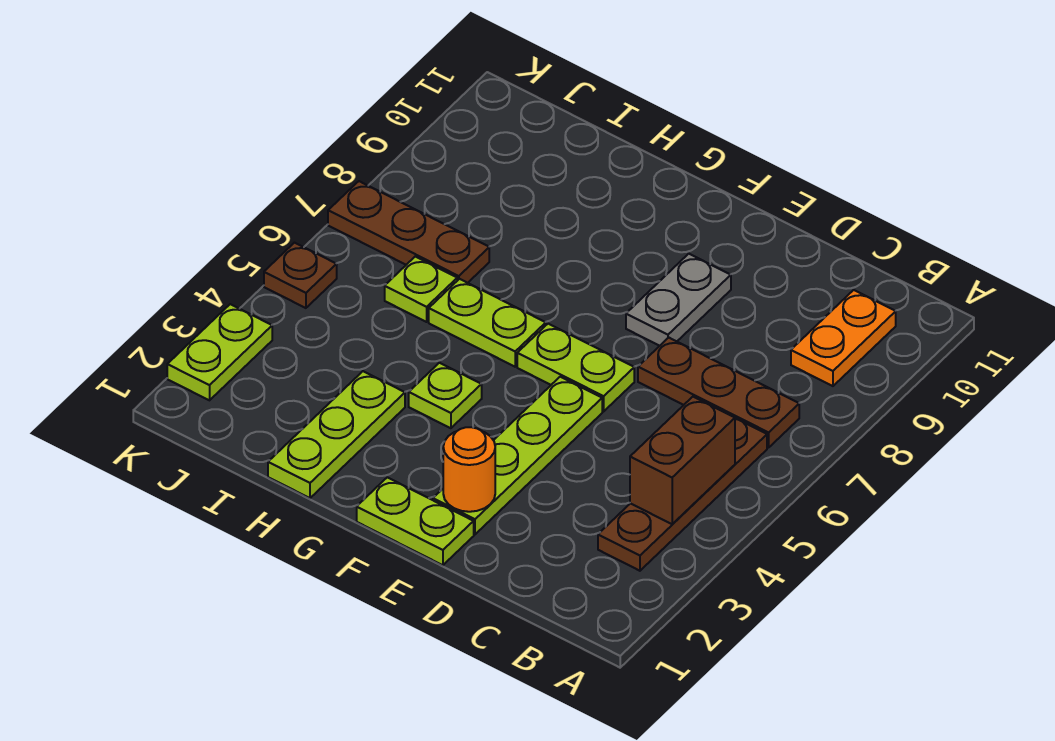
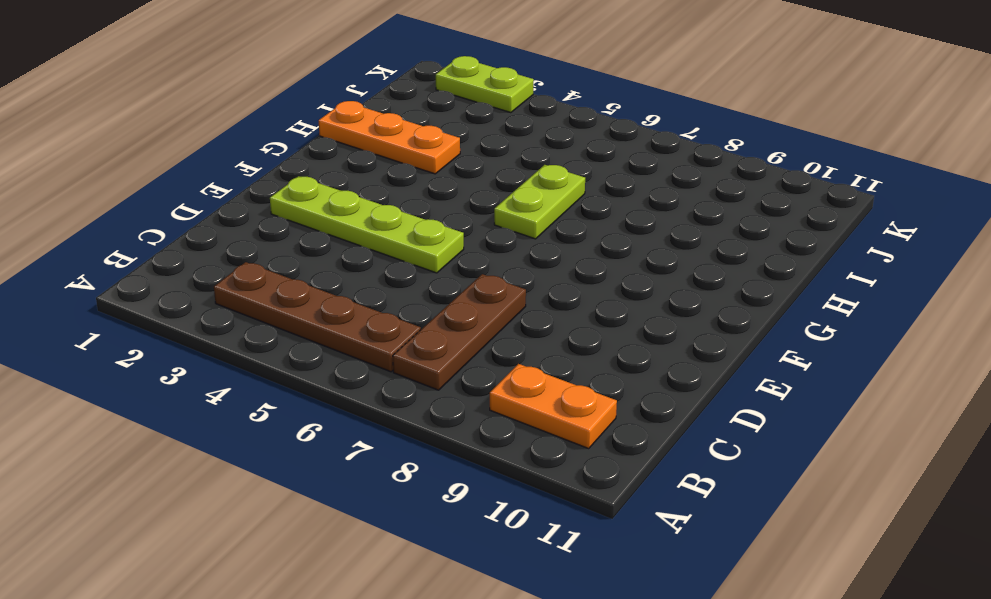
orange plate H1:H3 level 1 -> lime plate H1:H3 level 1
none -> lime plate E1:F1 level 1
none -> lime plate E6:F6 level 1
none -> grey plate E8:E9 level 1

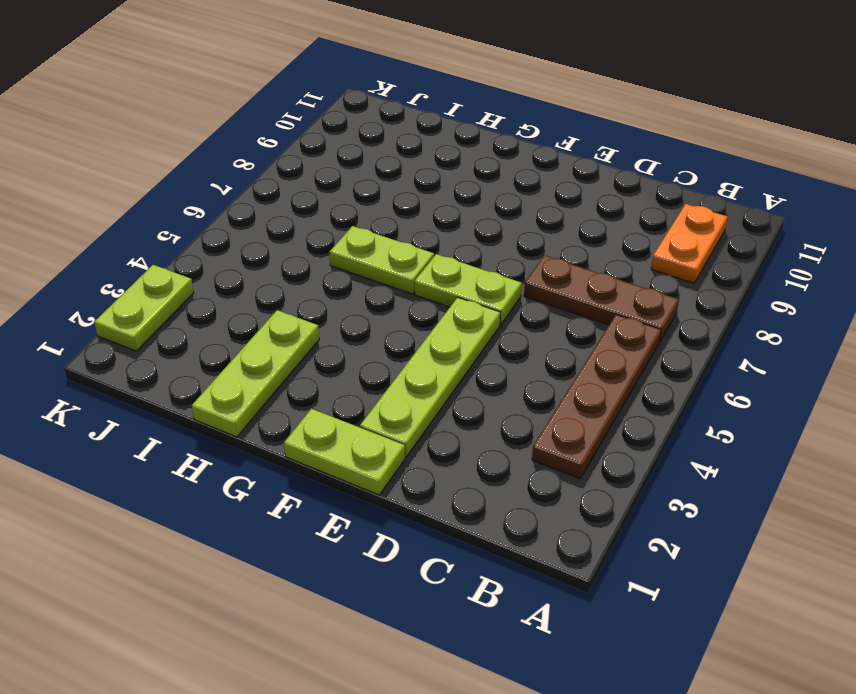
none -> grey plate E8:E9 level 1
none -> lime plate G4 level 1
none -> lime plate I6 level 1

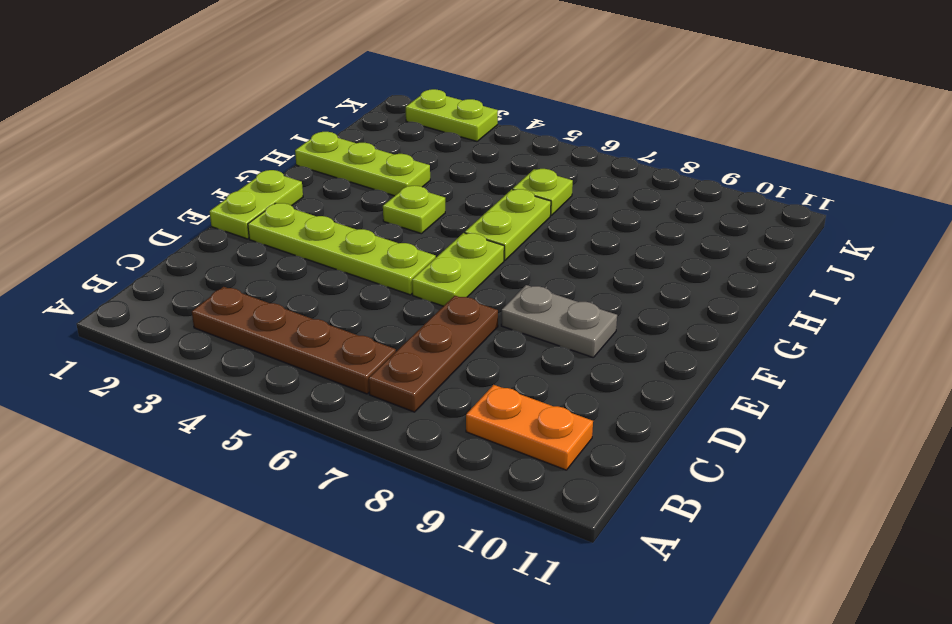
none -> brown plate I7:K7 level 1
none -> brown plate K5 level 1
none -> brown brick B4:B5 level 2

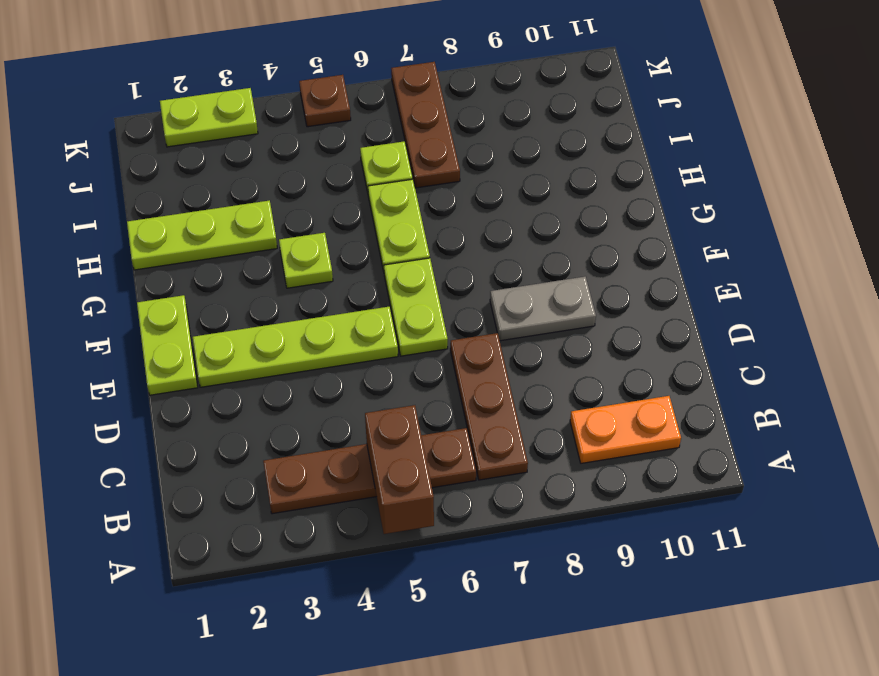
brown brick A5:B5 level 2 -> brown brick B4:B5 level 2
none -> orange round brick E2 level 2

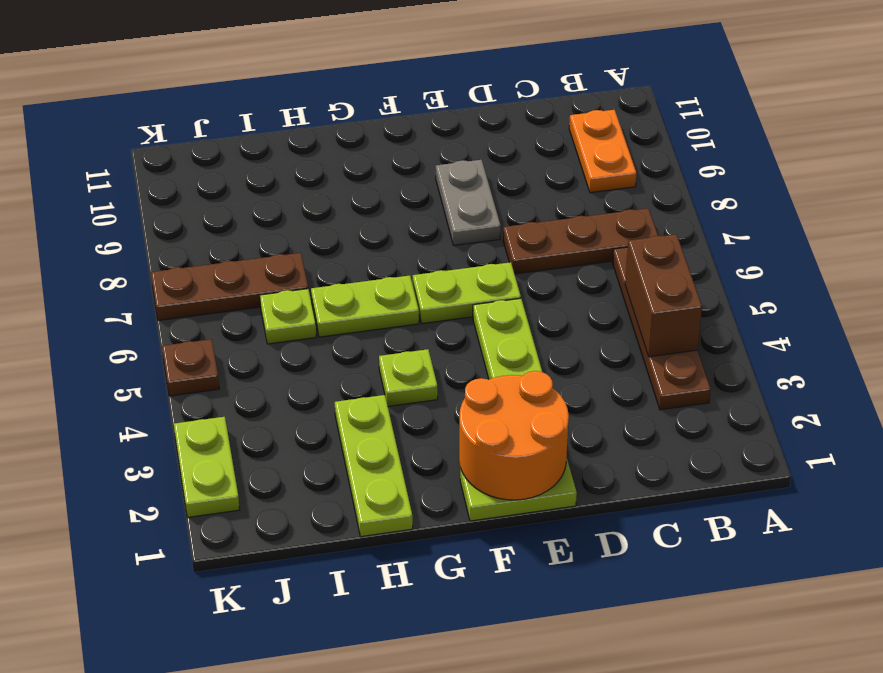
orange round brick E1:F2 level 2 -> orange round brick E2 level 2

